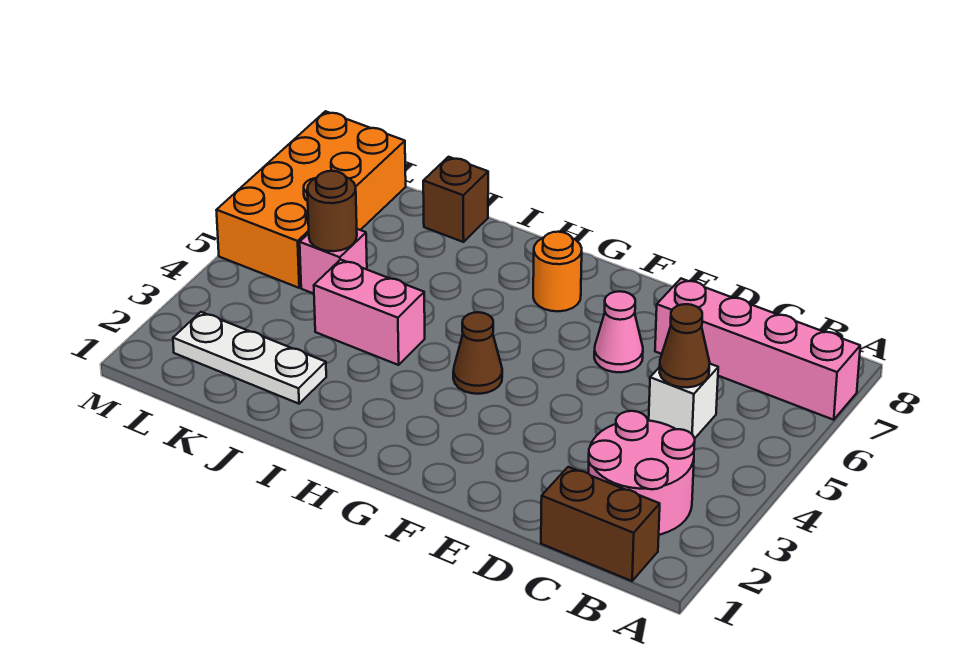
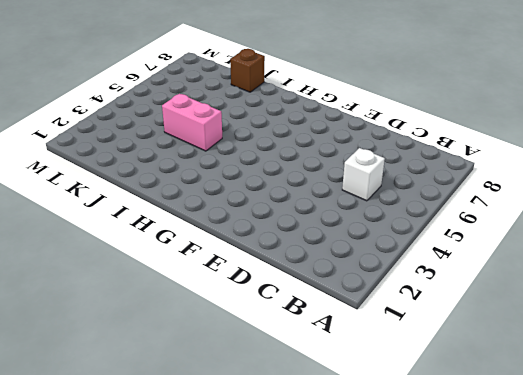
none -> pink brick A7:D7 level 1
none -> brown brick B1:C1 level 1
none -> pink round brick B2:C3 level 1

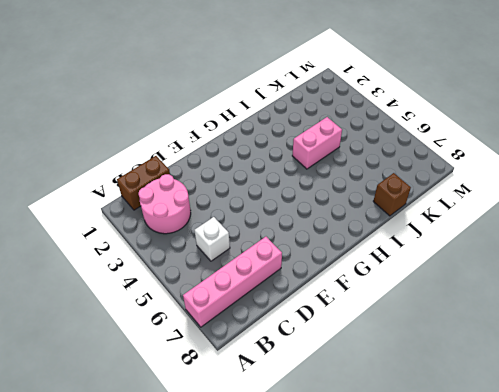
none -> pink cone E6 level 1
none -> brown cone G4 level 1
none -> orange round brick G7 level 1

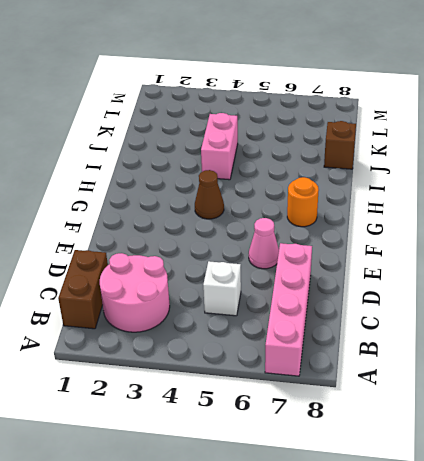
none -> white plate J2:L2 level 1
none -> pink brick K5 level 1
none -> orange brick L5:M8 level 1

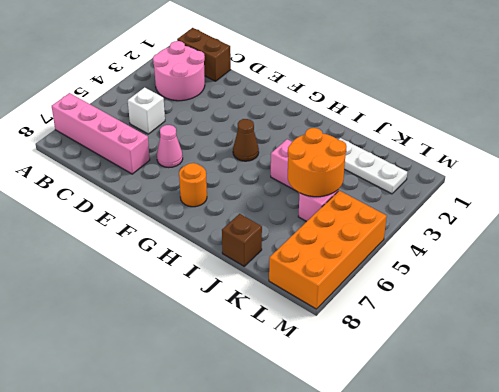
orange round brick J4:K5 level 2 -> brown round brick K5 level 2
none -> brown cone C5 level 2

